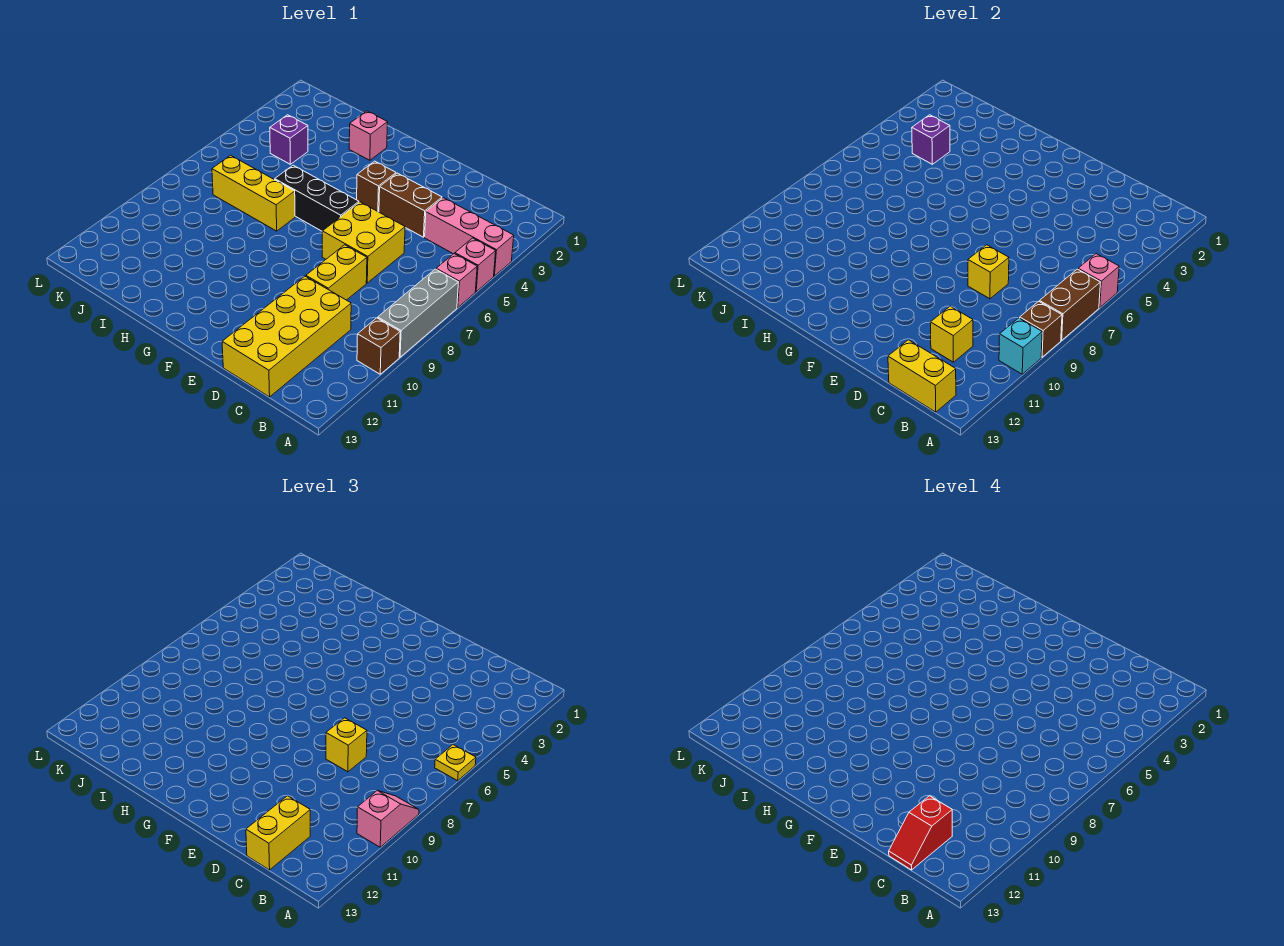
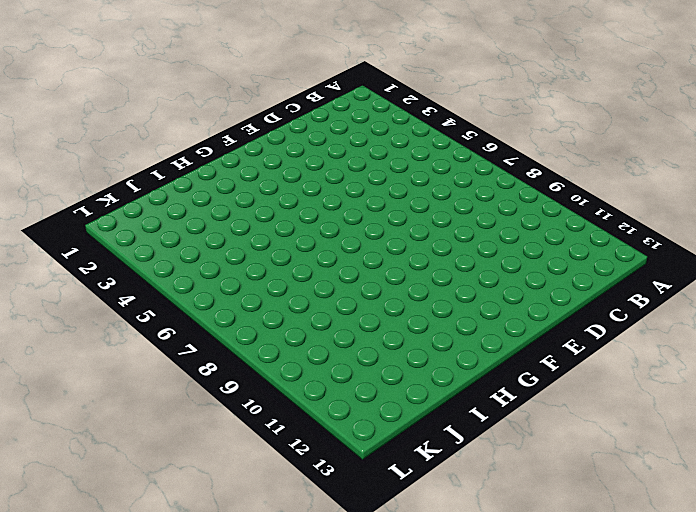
none -> pink brick A4:C4 level 1
none -> pink brick A5 level 1
none -> pink brick A6 level 1

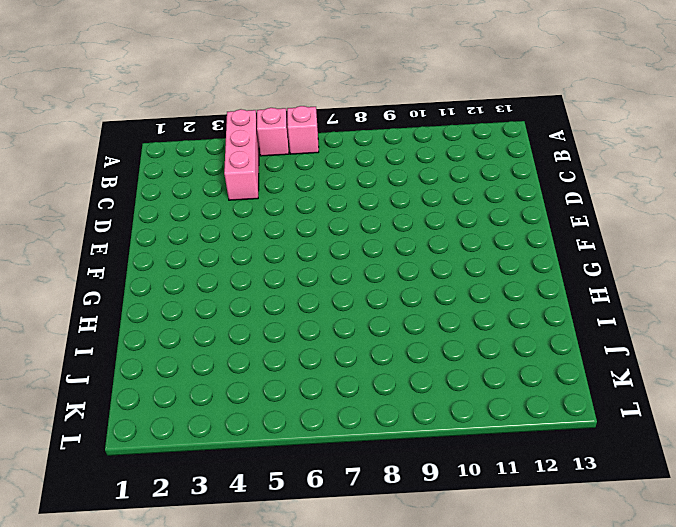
none -> grey brick A7:A9 level 1
none -> brown brick A10 level 1
none -> yellow brick C10:D13 level 1

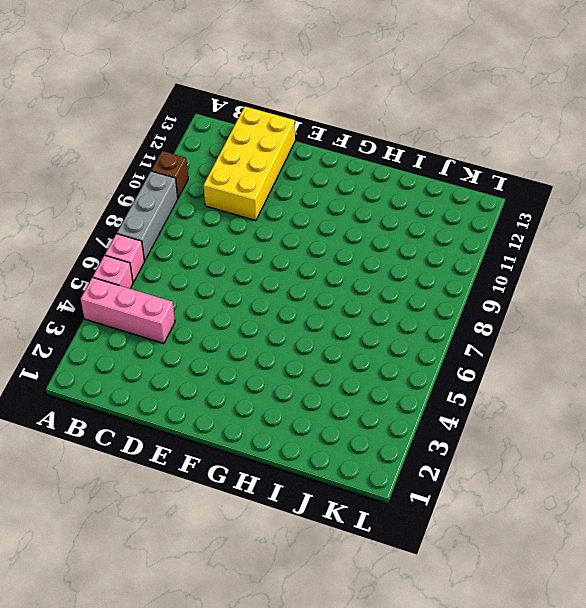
none -> brown brick D4:E4 level 1
none -> yellow brick D6:E7 level 1
none -> yellow brick D8:D9 level 1

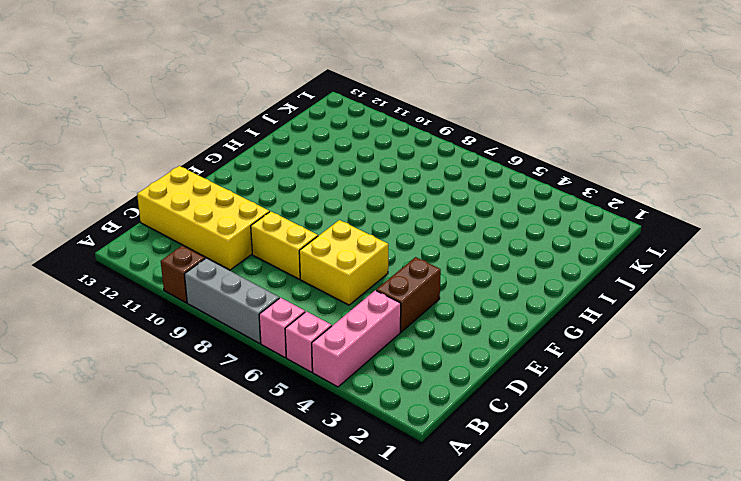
none -> brown brick F4 level 1
none -> black brick F6:H6 level 1
none -> pink brick H2 level 1

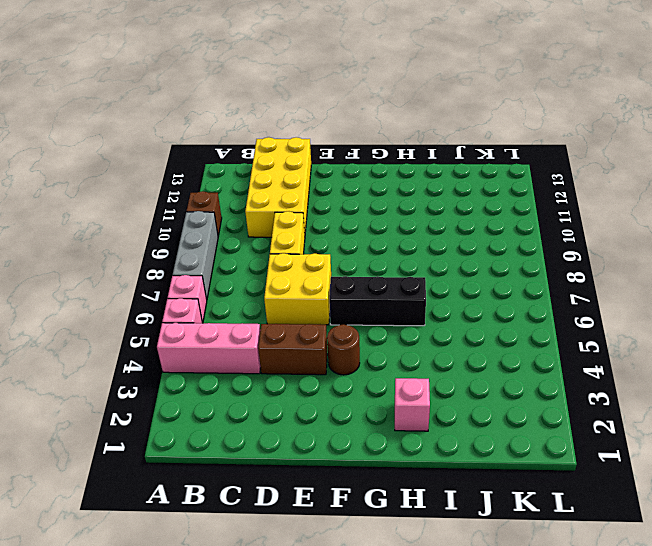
brown round brick F4 level 1 -> brown brick F4 level 1
none -> yellow brick H7:J7 level 1
none -> purple brick J4 level 1
none -> pink brick A6 level 2

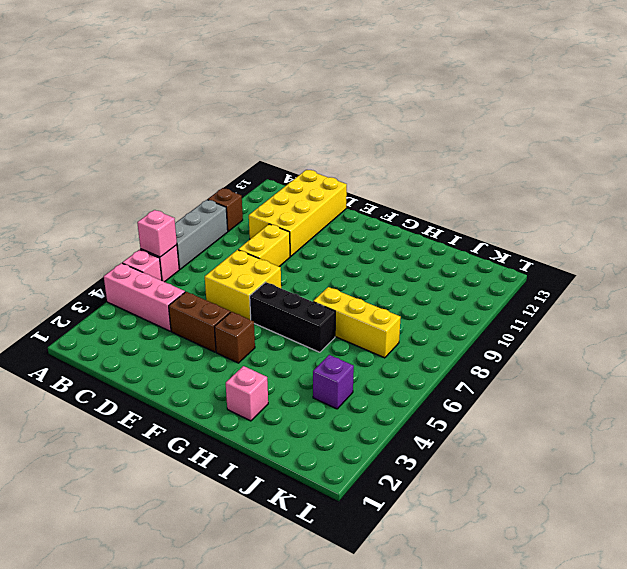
none -> brown brick A7:A8 level 2
none -> brown brick A9 level 2
none -> cyan brick A10 level 2

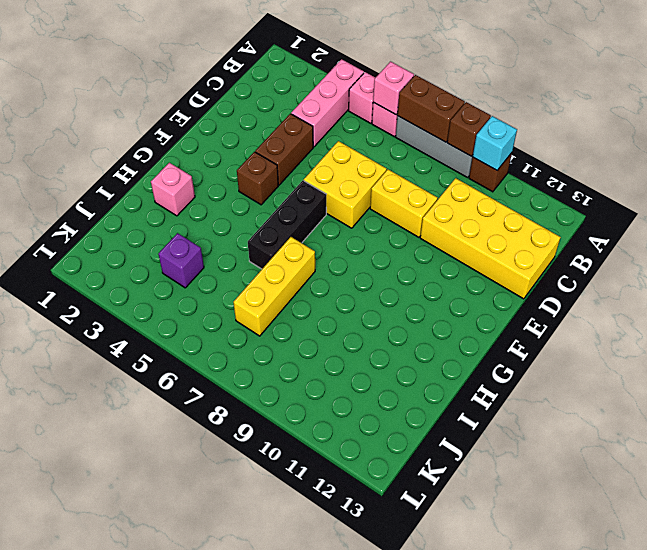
none -> yellow brick B13:C13 level 2
none -> yellow brick C11 level 2
none -> yellow brick D8 level 2

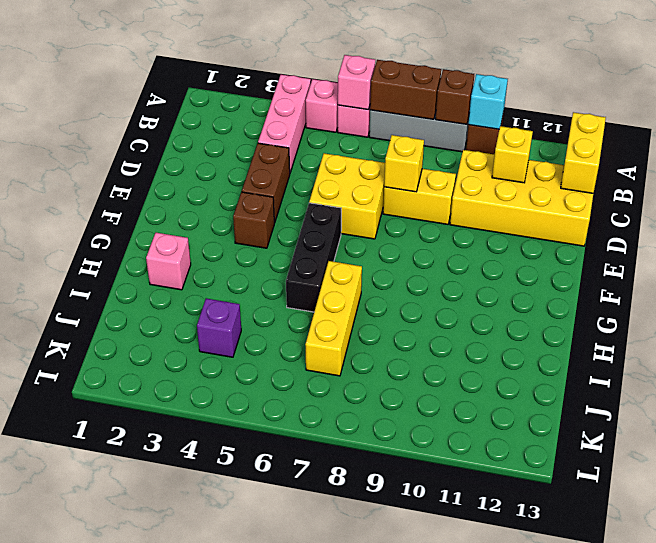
none -> purple brick J4 level 2
none -> yellow plate A6 level 3
none -> pink slope A9:A10 level 3 top 10

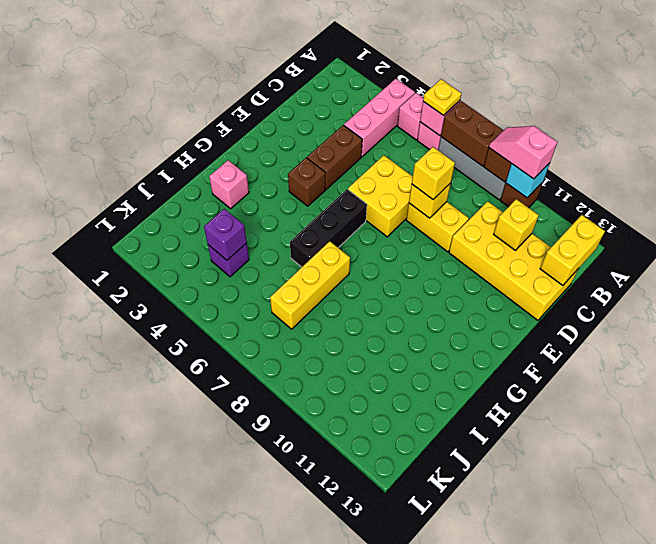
none -> yellow brick C12:C13 level 3
none -> red slope C12:C13 level 4 top 12

